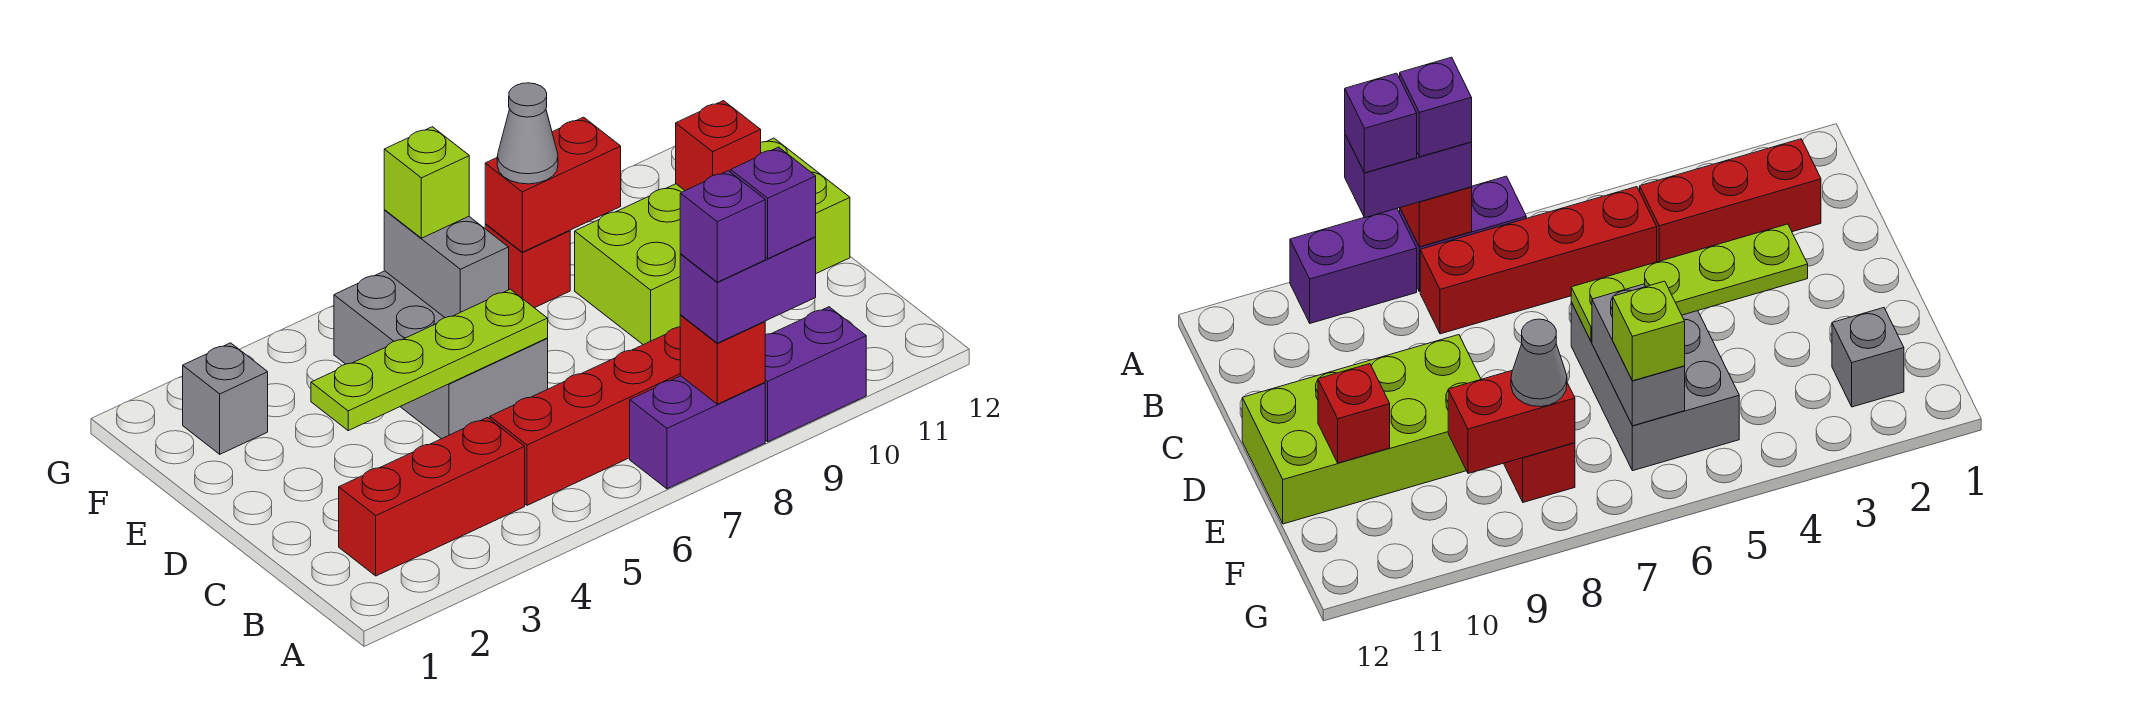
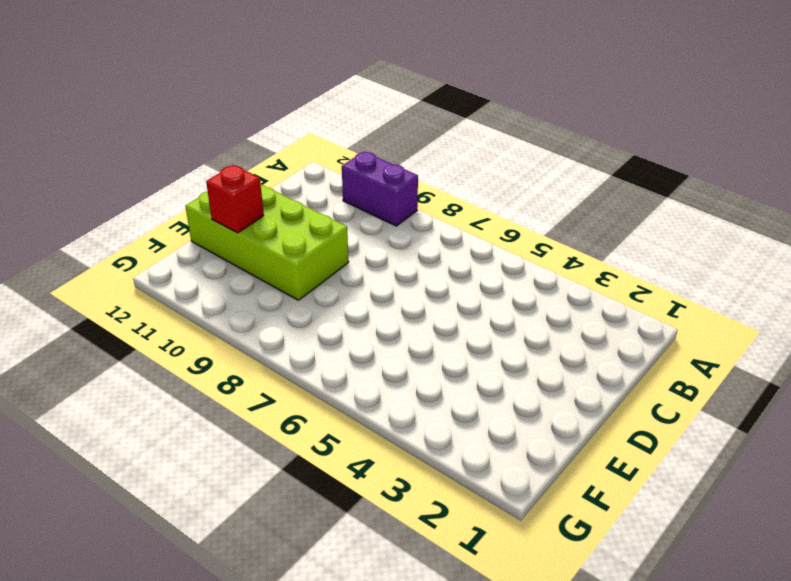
none -> purple brick A7:A8 level 1
none -> red brick B2:B4 level 1
none -> red brick B5:B8 level 1

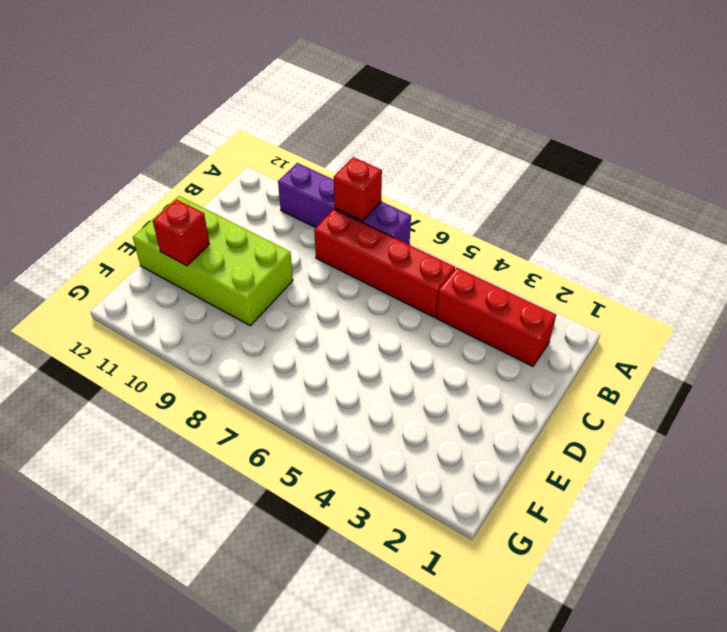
none -> grey brick D5:F6 level 1
none -> grey brick F2 level 1
none -> red brick F8 level 1

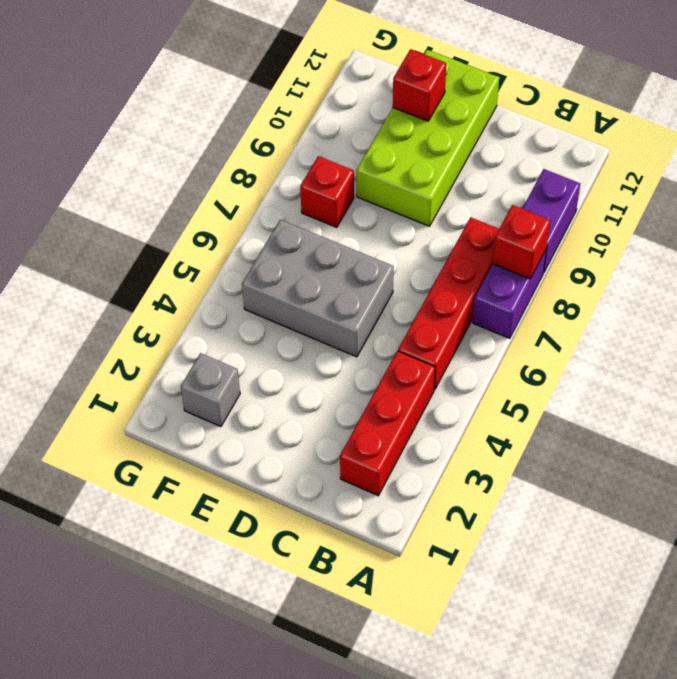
none -> lime plate D3:D6 level 2
none -> grey brick E6:F6 level 2
none -> red brick F8:F9 level 2

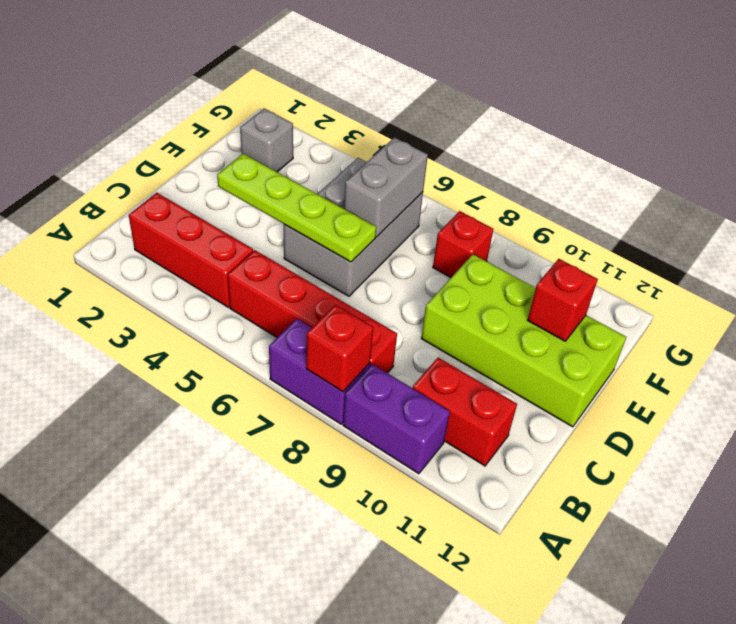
red brick B10:B11 level 1 -> red brick F8:F9 level 2
none -> purple brick A8:A9 level 3
none -> lime brick F6 level 3
none -> grey cone F8 level 3

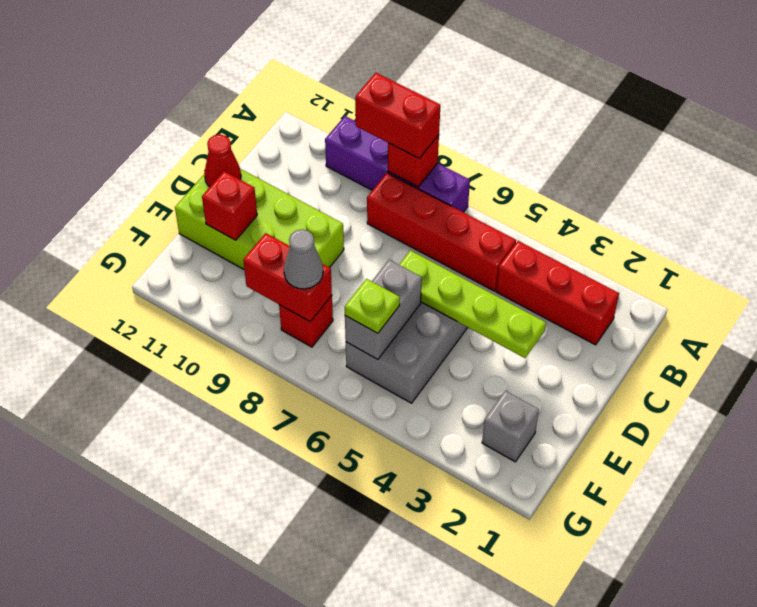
red brick A8:A9 level 3 -> purple brick A8:A9 level 3
red cone D12 level 2 -> none
lime plate F6 level 3 -> lime brick F6 level 3
none -> purple brick A8 level 4
none -> purple brick A9 level 4

